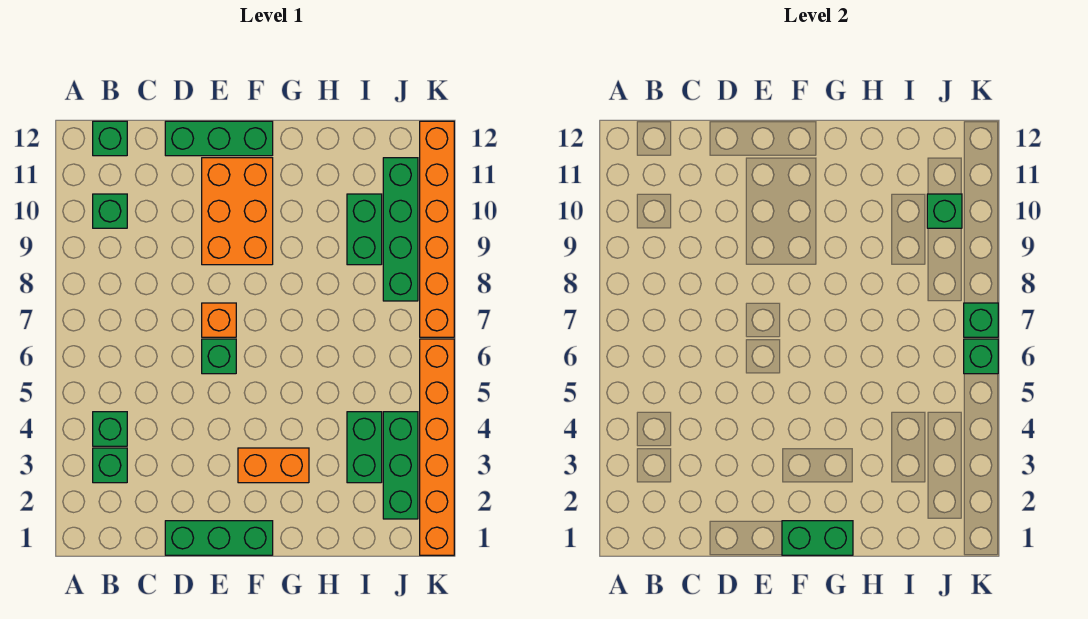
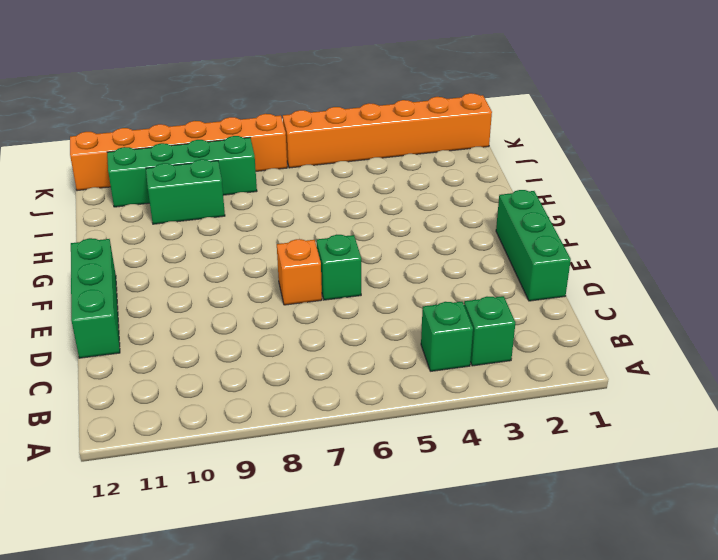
none -> green brick B10 level 1
none -> green brick B12 level 1
none -> orange brick E9:F11 level 1

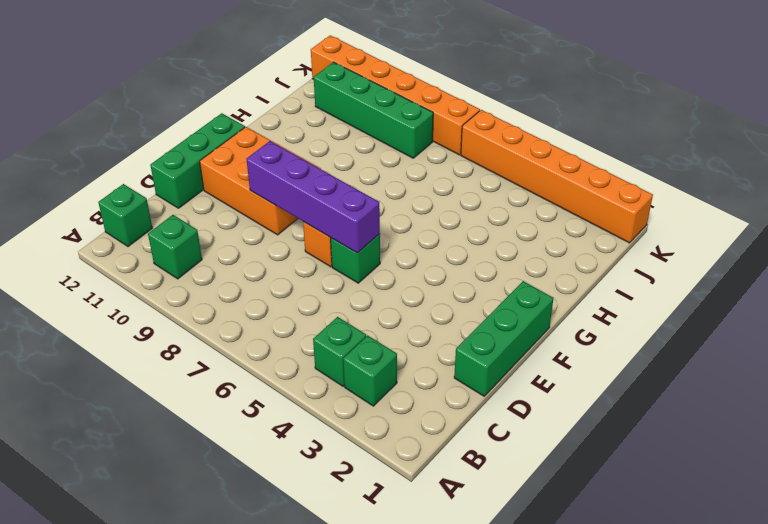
purple brick E6:E9 level 2 -> none
none -> orange brick F3:G3 level 1
none -> green brick I3:I4 level 1
none -> green brick I9:I10 level 1

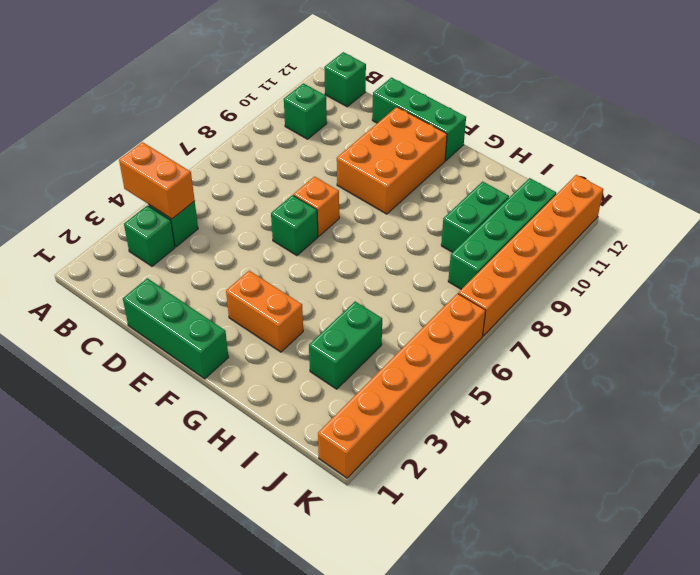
orange brick A4:B4 level 2 -> none
none -> green brick J2:J4 level 1
none -> green brick F1:G1 level 2
none -> green brick J10 level 2

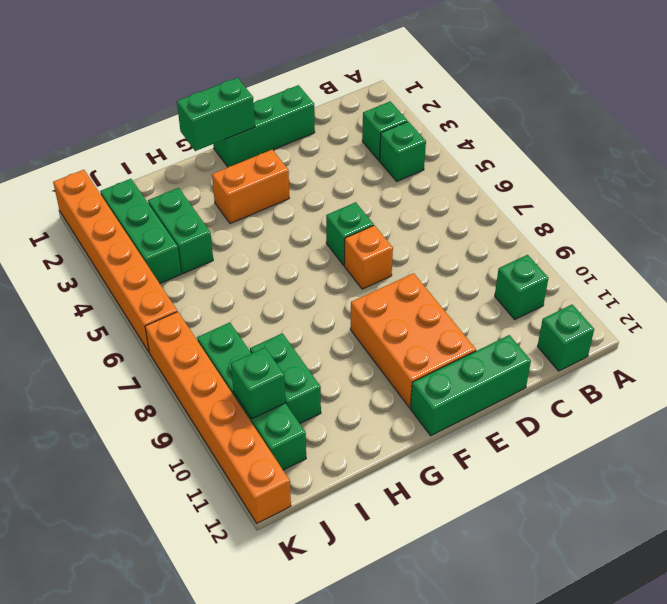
none -> green brick K6 level 2
none -> green brick K7 level 2

